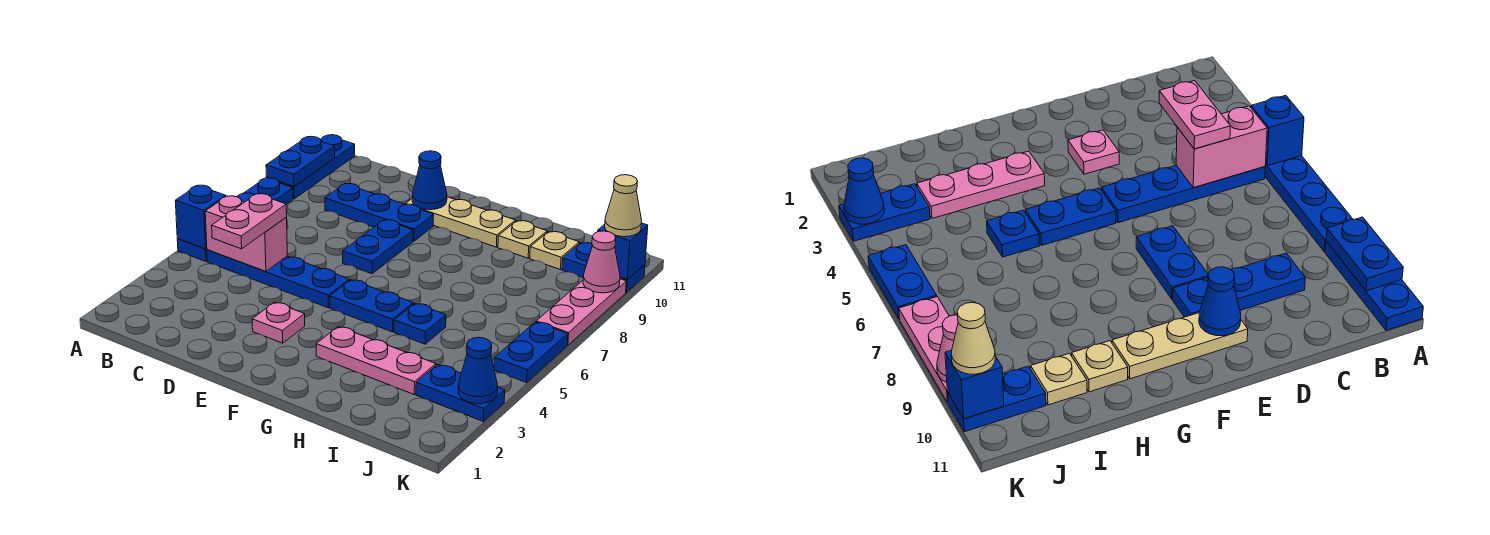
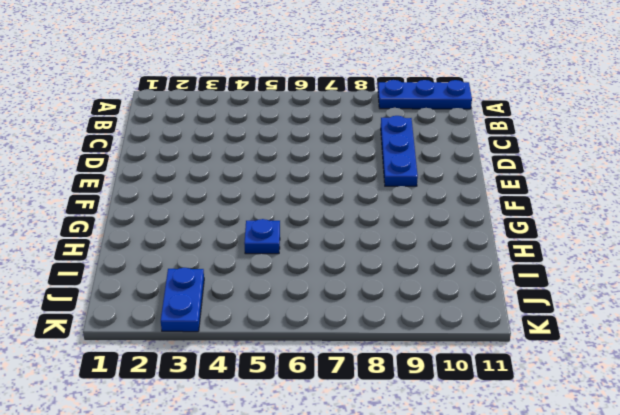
none -> blue plate A5:A8 level 1
none -> blue plate B5:E5 level 1
none -> pink plate E3 level 1

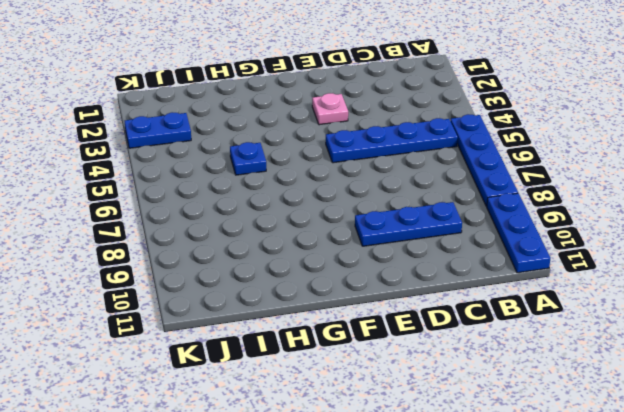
none -> blue plate E7:E8 level 1
none -> tan plate E10:G10 level 1
none -> blue plate F5:G5 level 1

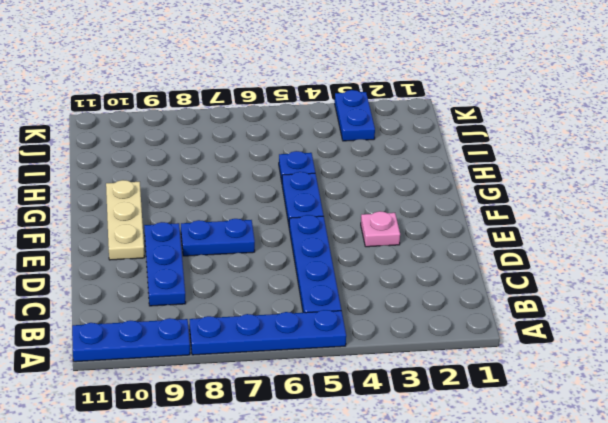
none -> pink plate G3:I3 level 1
none -> tan plate H10 level 1
none -> tan plate I10 level 1

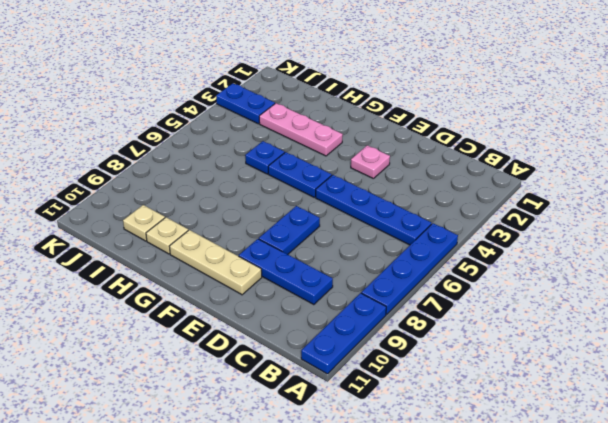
none -> blue plate J10:K10 level 1
none -> blue plate K5:K6 level 1
none -> pink plate K7:K9 level 1

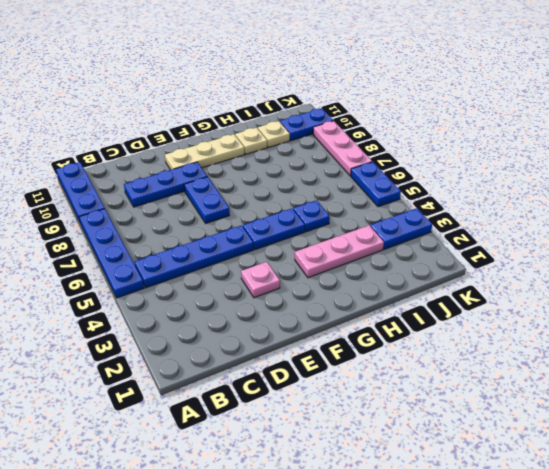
none -> blue brick A5 level 2
none -> blue plate A9:A10 level 2
none -> pink brick B5:C5 level 2

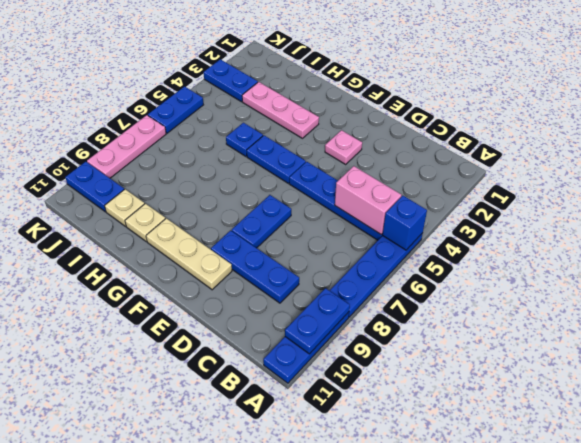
none -> blue cone E10 level 2
none -> blue cone K3 level 2
none -> pink cone K9 level 2

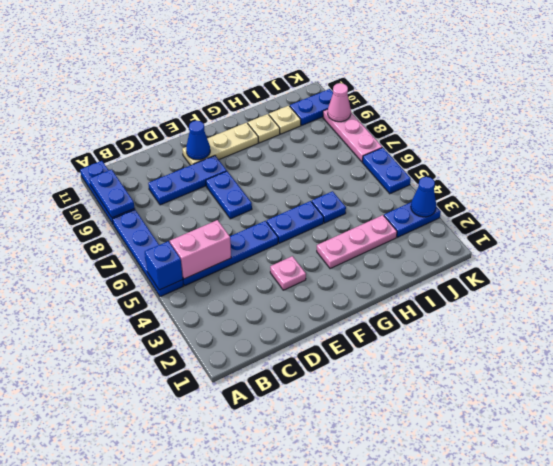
none -> blue brick K10 level 2
none -> pink plate C4:C5 level 3
none -> tan cone K10 level 3

